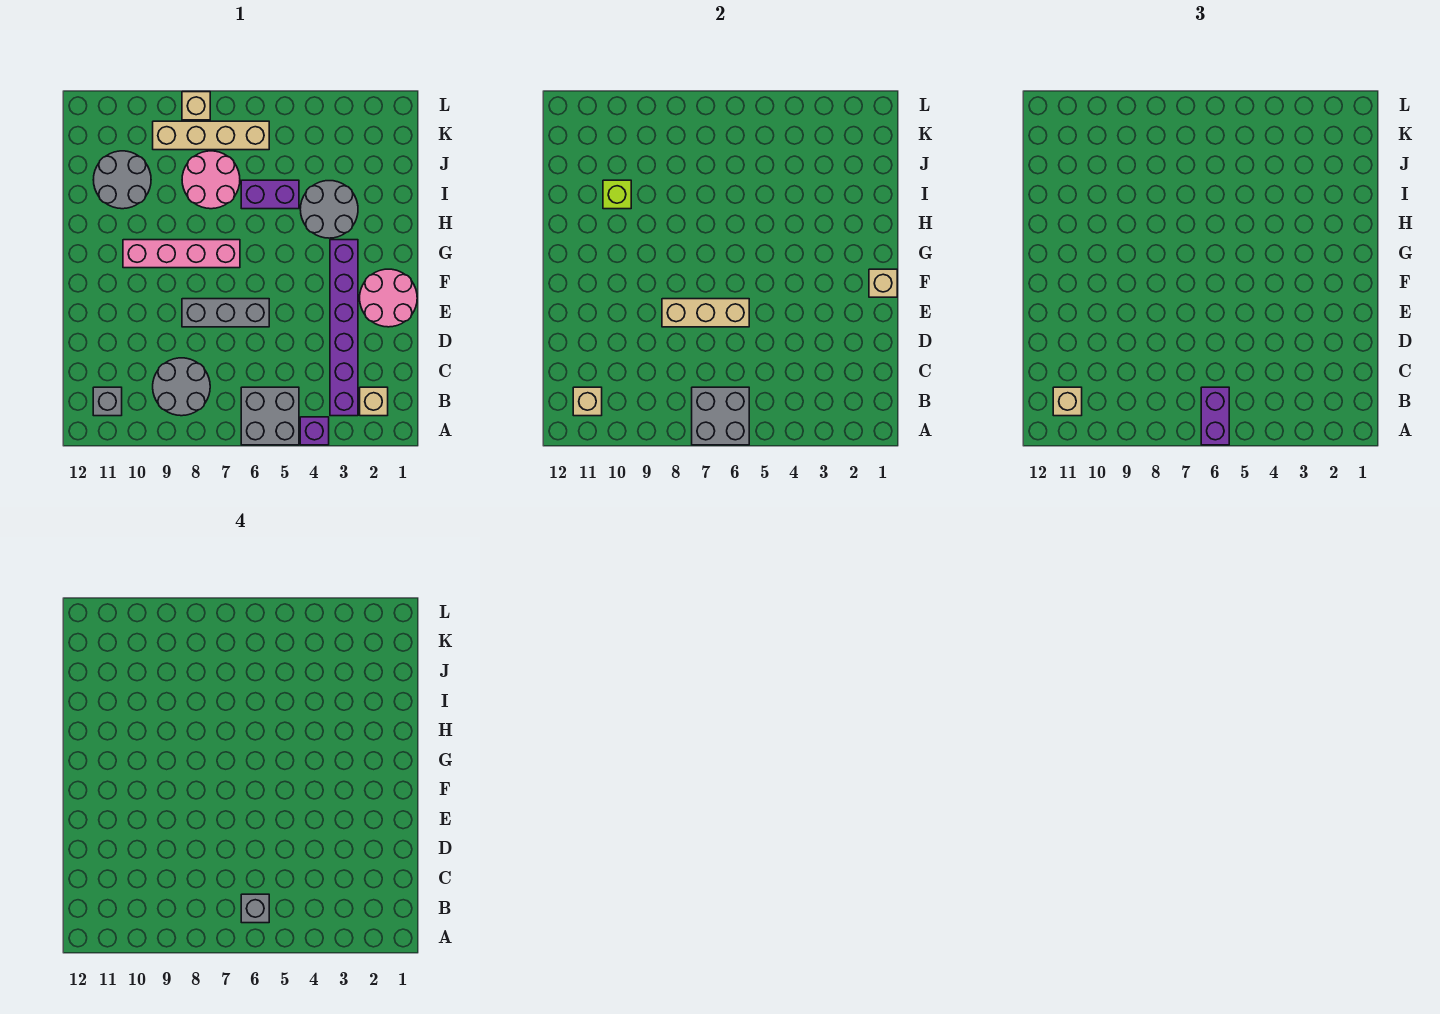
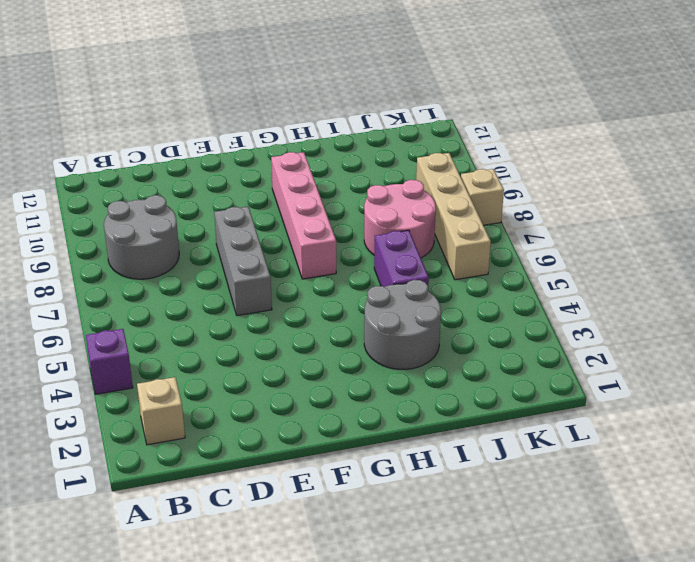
none -> grey brick A5:B6 level 1
none -> purple brick B3:G3 level 1
none -> grey brick B11 level 1

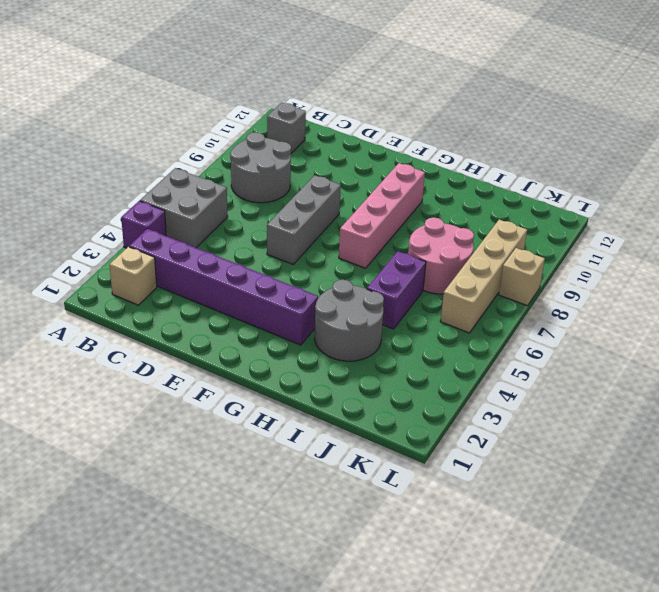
none -> pink round brick E1:F2 level 1
none -> grey round brick I10:J11 level 1
none -> grey brick A6:B7 level 2

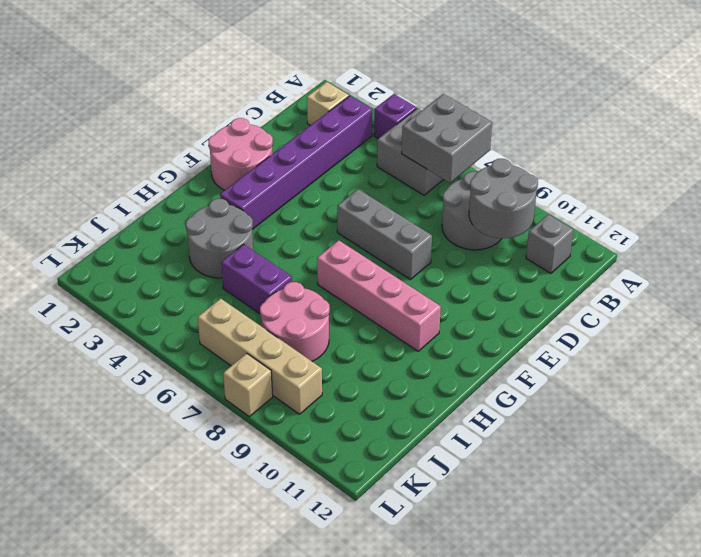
grey round brick B9:C10 level 2 -> grey round brick I10:J11 level 1
none -> tan brick B11 level 2
none -> tan brick E6:E8 level 2
none -> tan brick F1 level 2

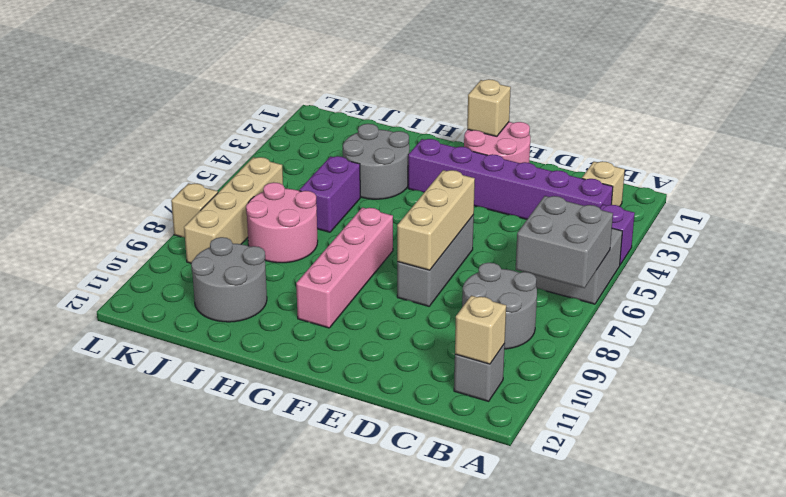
none -> lime brick I10 level 2
none -> purple brick A6:B6 level 3
none -> tan brick B11 level 3

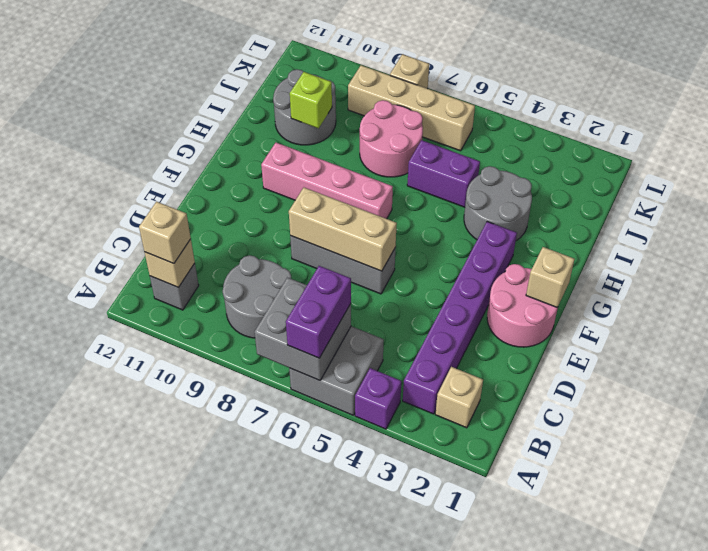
none -> grey brick B6 level 4

